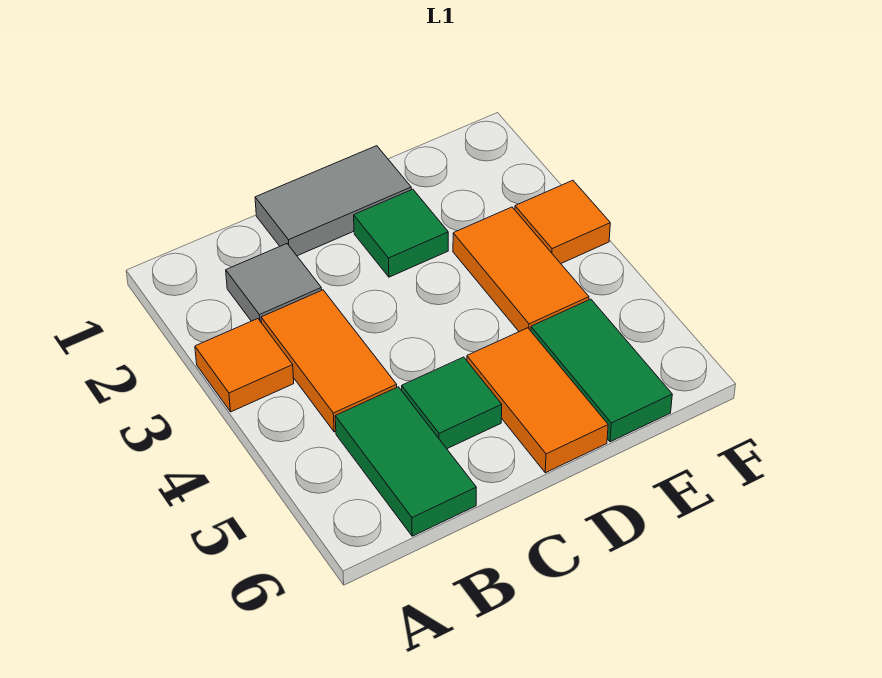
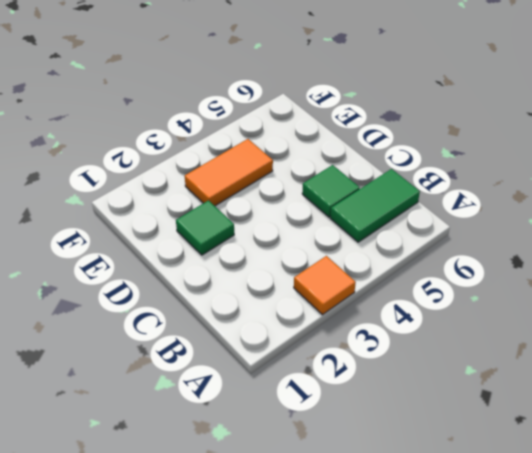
none -> grey tile B2 level 1
none -> orange tile B3:B4 level 1

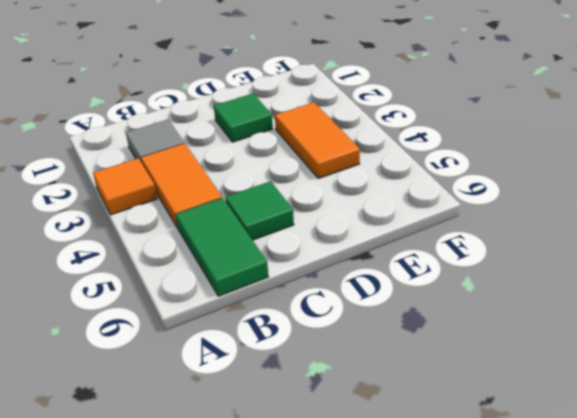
none -> grey tile C1:D1 level 1
none -> orange tile D5:D6 level 1

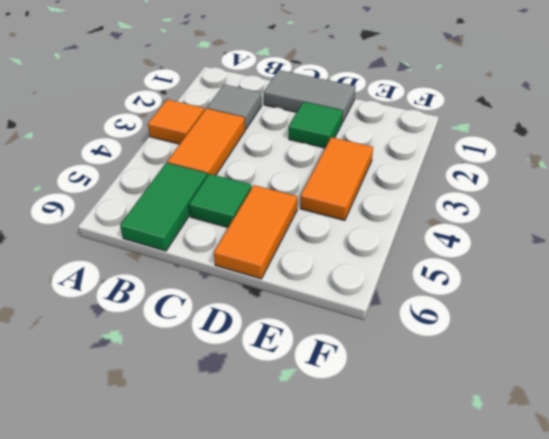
none -> green tile E5:E6 level 1
none -> orange tile F3 level 1

